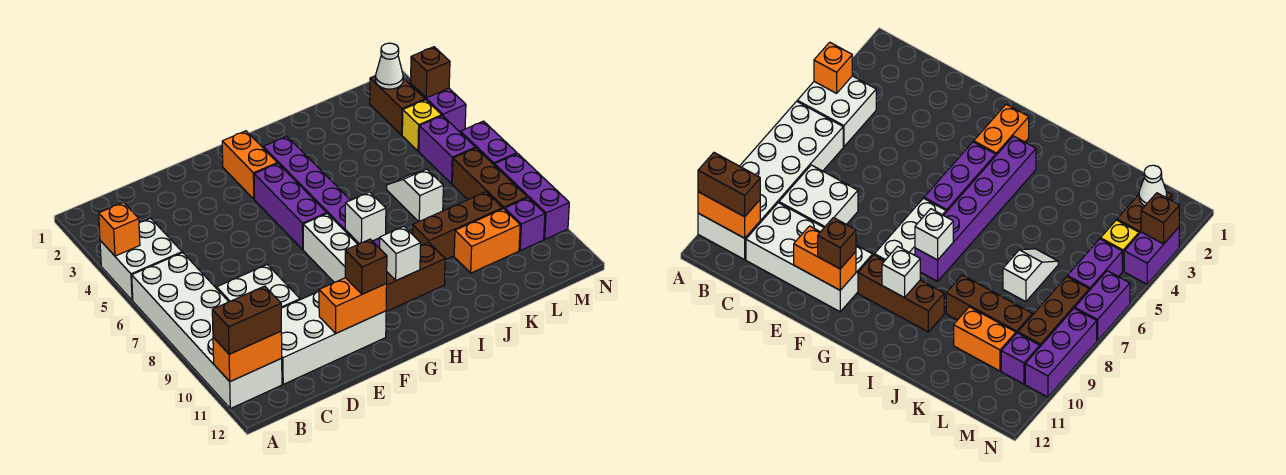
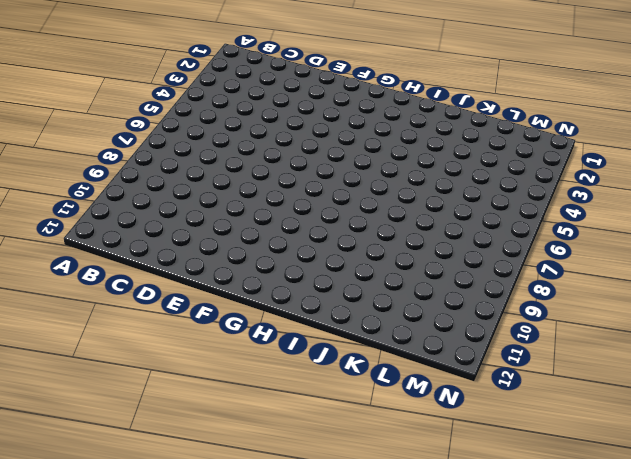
none -> white brick A4:B5 level 1
none -> white brick A6:B11 level 1
none -> white brick C8:D9 level 1

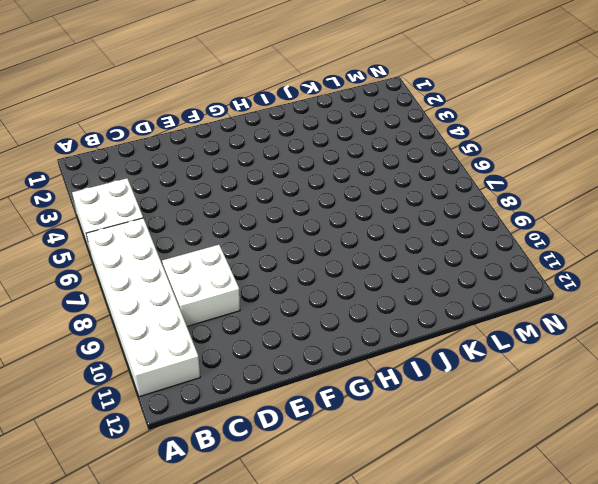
none -> white brick C10:F11 level 1
none -> orange brick G2:G3 level 1
none -> purple brick G4:G6 level 1

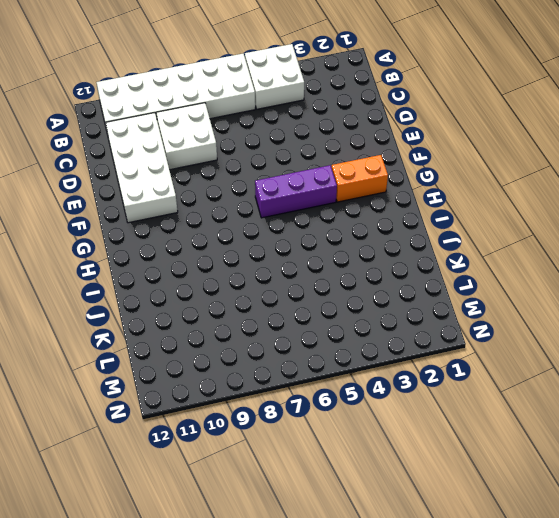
none -> white brick G7:G9 level 1
none -> brown brick G10:I10 level 1
none -> purple brick H3:H8 level 1

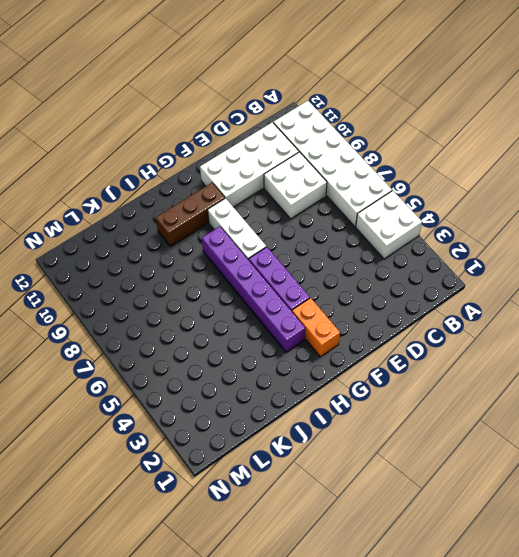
none -> brown brick J9:L9 level 1
none -> white slope K6:K7 level 1 top 7
none -> orange brick K10:L10 level 1

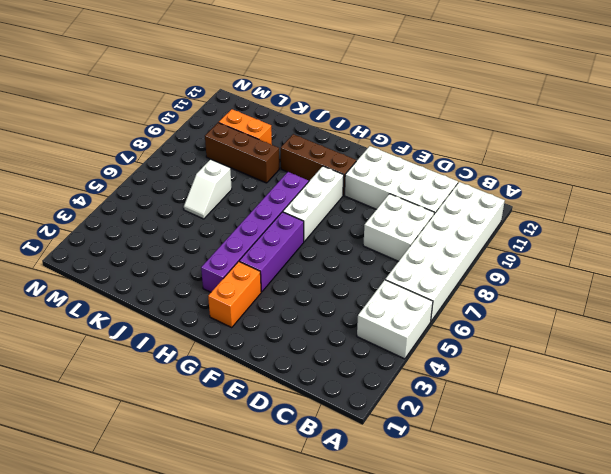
none -> brown brick M2:M3 level 1
none -> yellow brick M4 level 1
none -> purple brick M5:M6 level 1

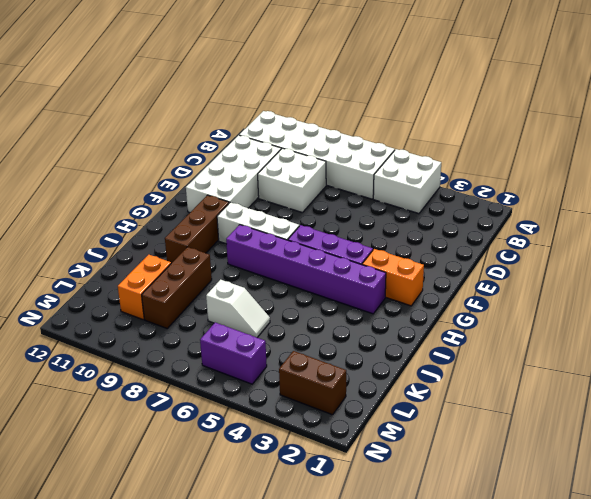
none -> yellow brick M4 level 1
none -> brown brick M7:M9 level 1
none -> purple brick M10 level 1

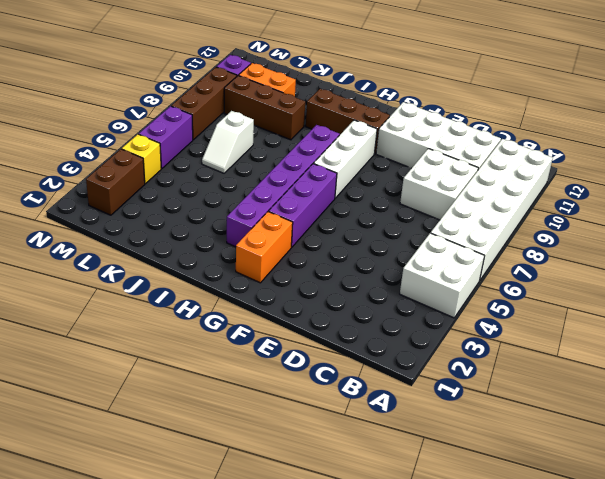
none -> purple brick N3:N4 level 1
none -> purple brick N6:N7 level 1
none -> purple brick N8:N10 level 1

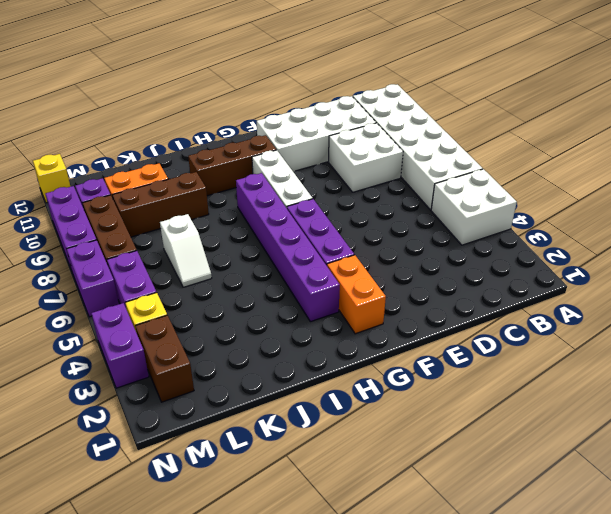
yellow brick N12 level 1 -> none
none -> orange brick A4 level 2
none -> orange brick A11:B11 level 2
none -> orange brick E11:F11 level 2

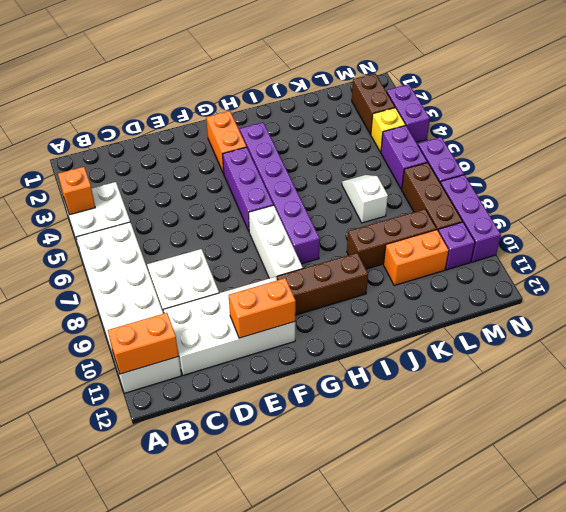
none -> white brick H8 level 2
none -> white brick H10 level 2
none -> white cone M2 level 2

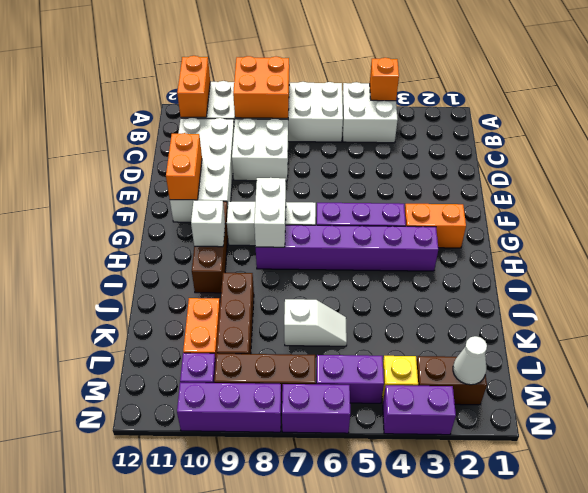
orange brick A8:B9 level 2 -> none
white brick G8:H8 level 2 -> white brick H8 level 2
none -> brown brick N3 level 2
none -> brown brick A11:B11 level 3
none -> brown brick F11 level 3

